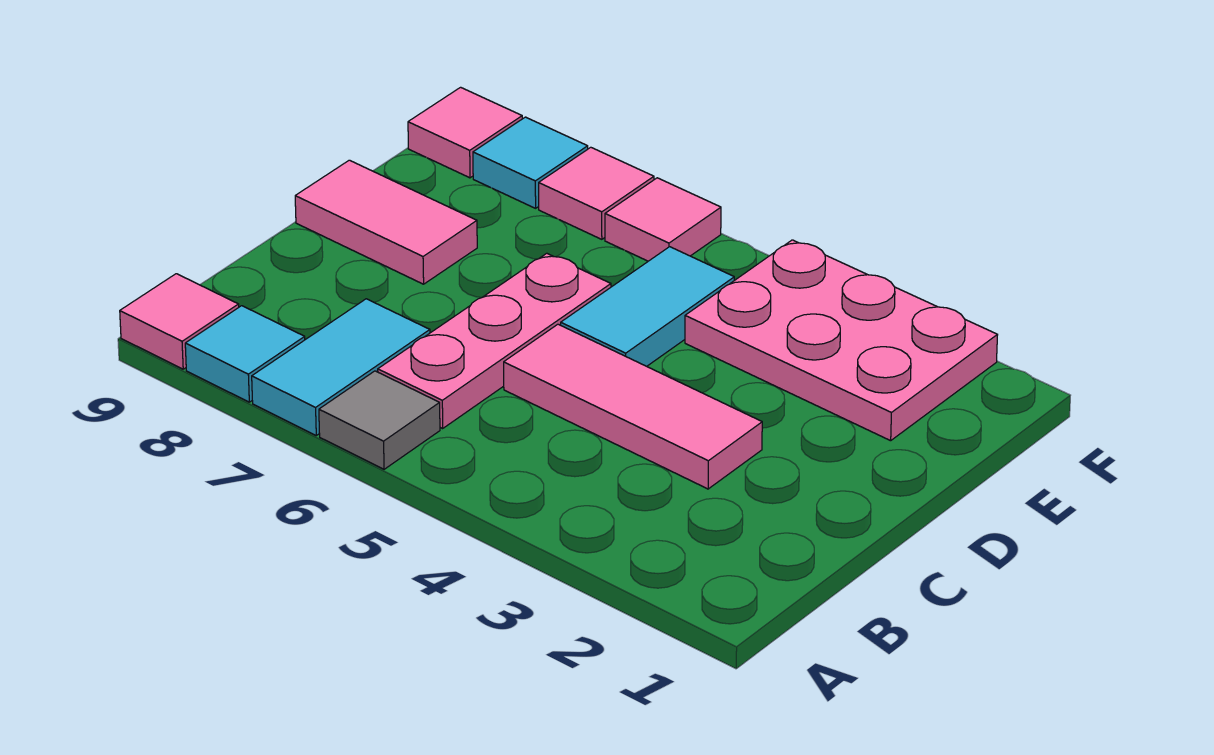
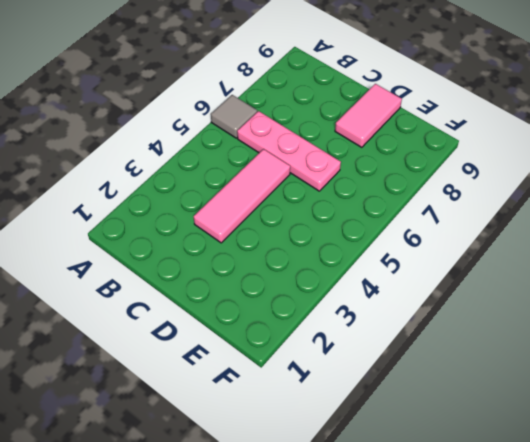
none -> cyan tile A7:B7 level 1
none -> cyan tile A8 level 1
none -> pink tile A9 level 1

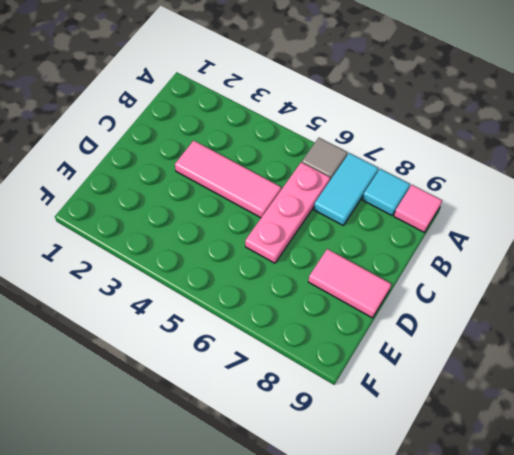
none -> cyan tile D5:E5 level 1
none -> pink plate E2:F4 level 1
none -> pink tile F6 level 1

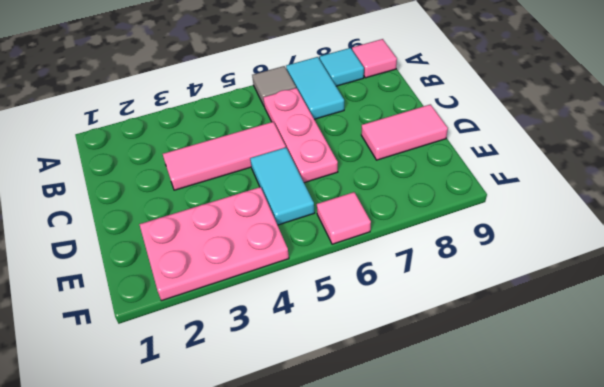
none -> pink tile F7 level 1
none -> cyan tile F8 level 1
none -> pink tile F9 level 1

